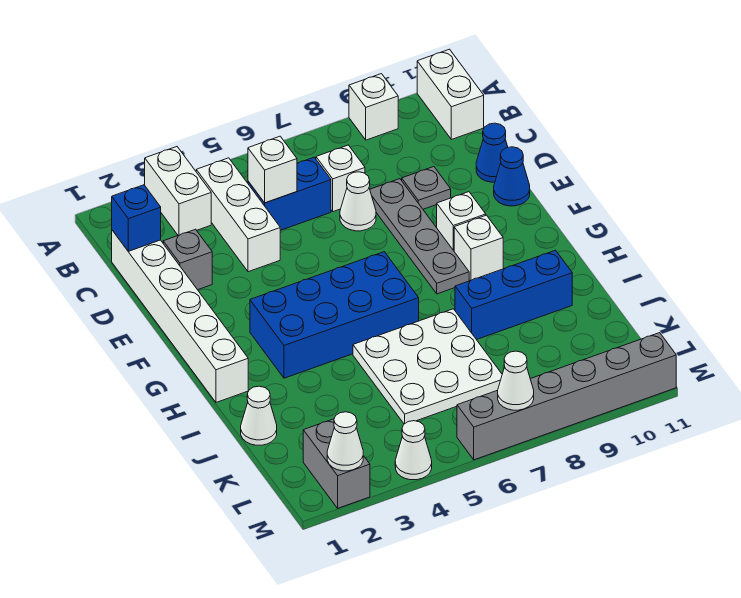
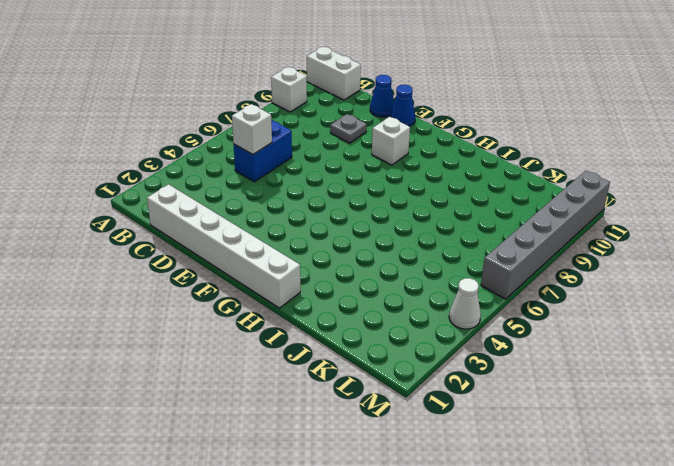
none -> white brick A3:B3 level 1
none -> white brick B4:D4 level 1
none -> white brick C7 level 1

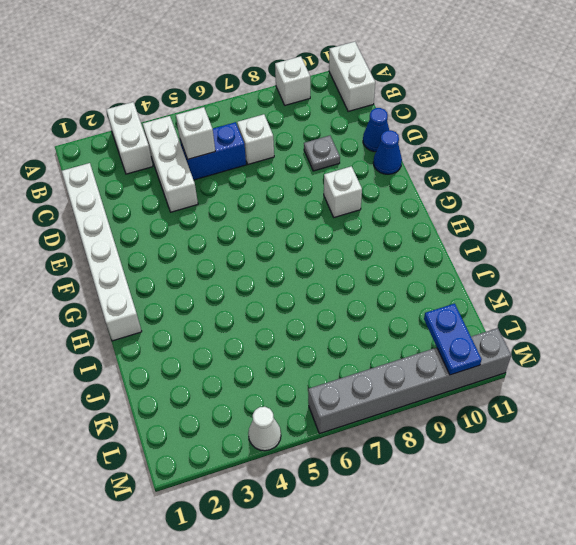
blue plate L10:M10 level 2 -> none
none -> grey brick D2 level 1
none -> white cone D7 level 1
none -> grey plate D8:G8 level 1

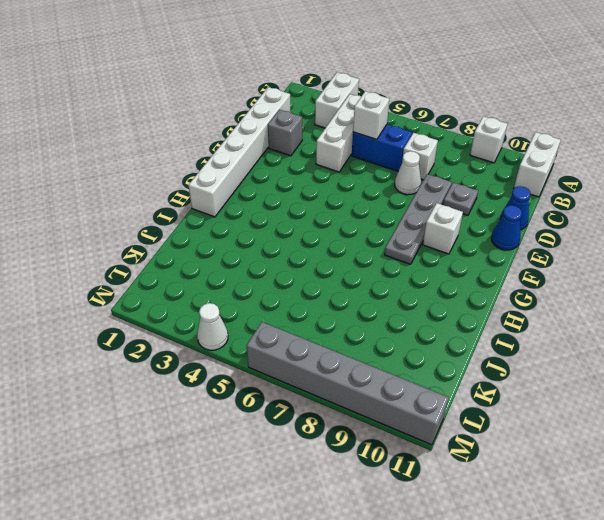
none -> blue brick G3:H6 level 1
none -> white brick G9 level 1
none -> white plate I5:K7 level 1

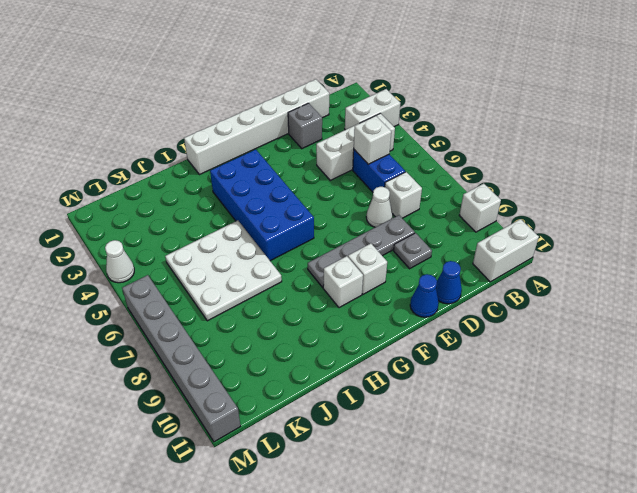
none -> blue brick I8:I10 level 1
none -> white cone J1 level 1
none -> grey brick L2:M2 level 1

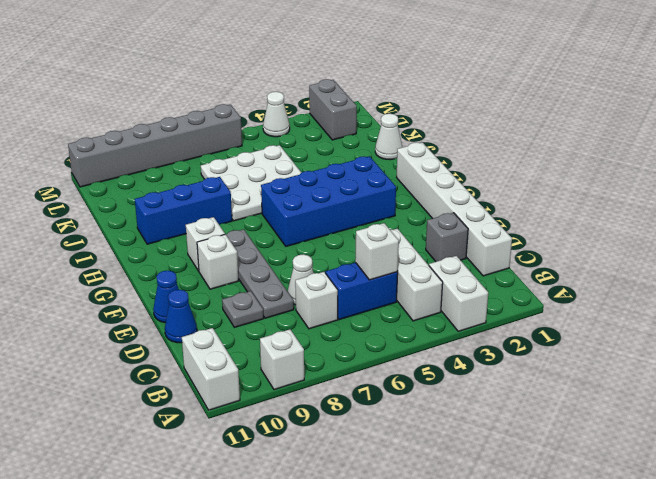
none -> blue brick C1 level 2
none -> white cone M2 level 2
none -> white cone M7 level 2

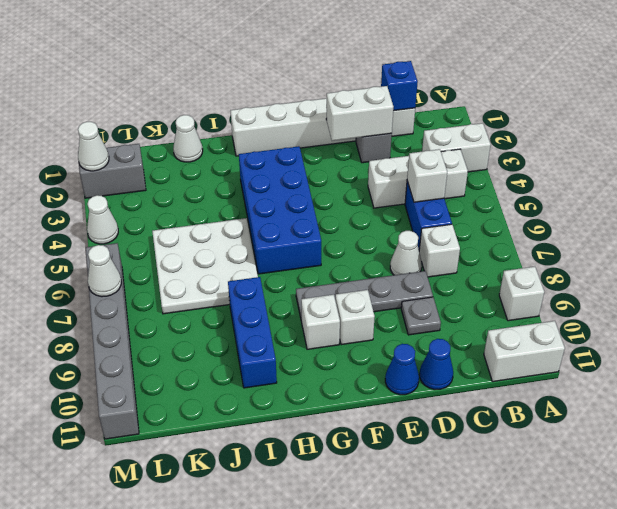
white brick D2:E2 level 2 -> none

